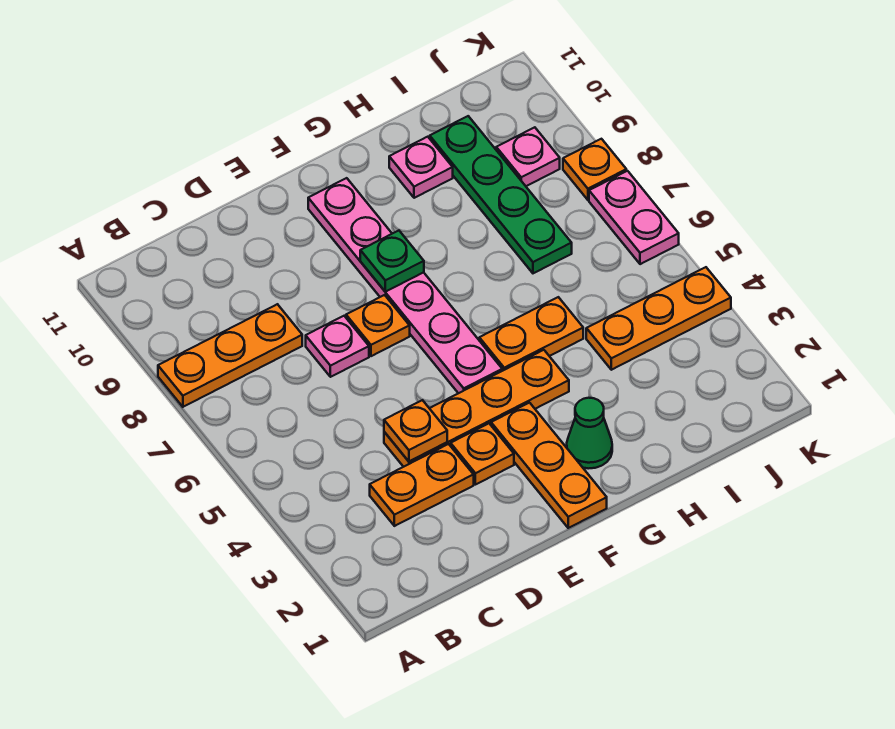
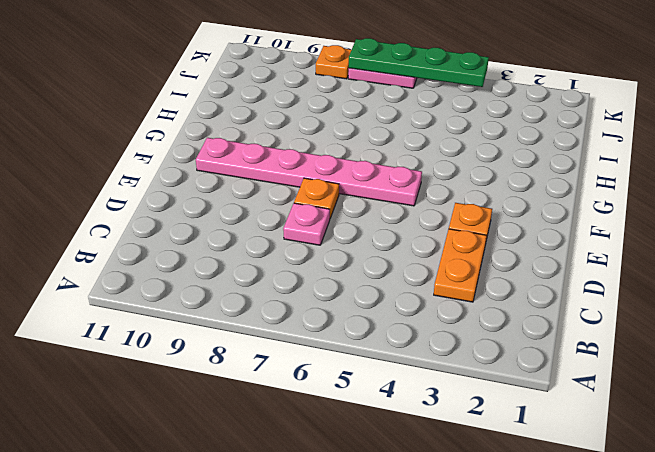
green plate K4:K7 level 2 -> green plate I7:I10 level 1
none -> orange plate A8:C8 level 1
none -> orange plate D4:G4 level 1
none -> orange plate F1:F3 level 1

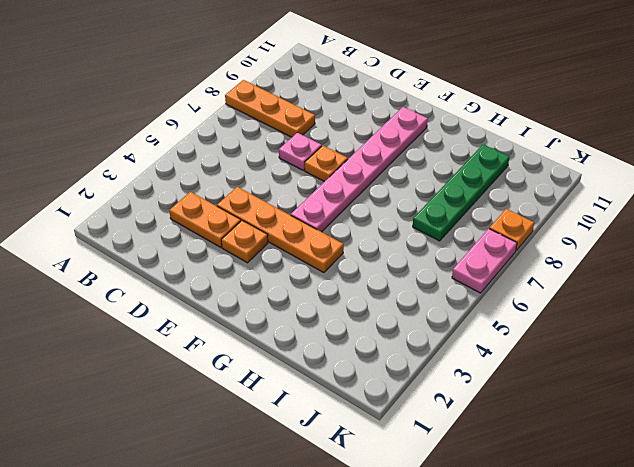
none -> orange plate F1:F3 level 1
none -> green cone G2 level 1
none -> orange plate G5:H5 level 1

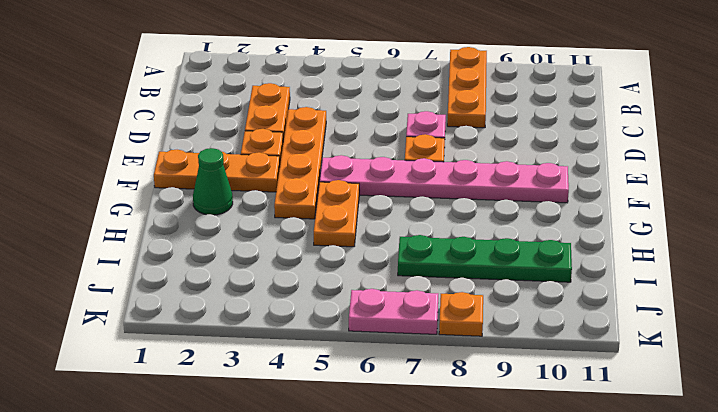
none -> pink plate H10 level 1
none -> orange plate I4:K4 level 1
none -> pink plate J9 level 1

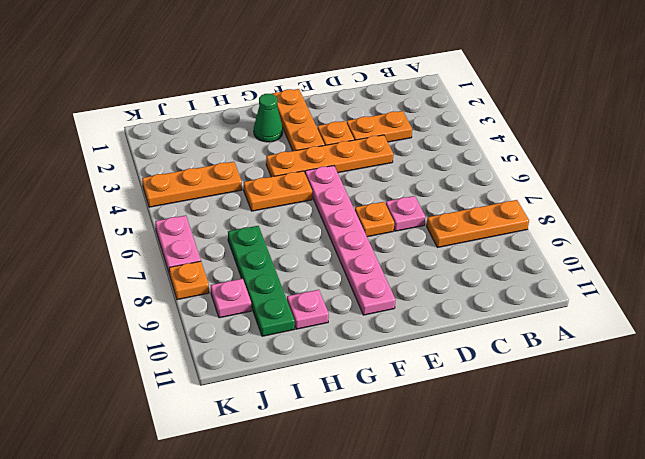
none -> orange plate D4 level 2
none -> green plate F8 level 2

